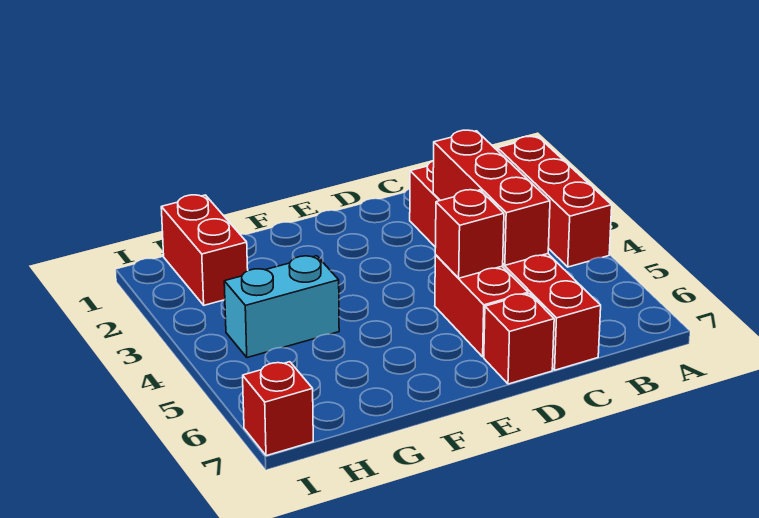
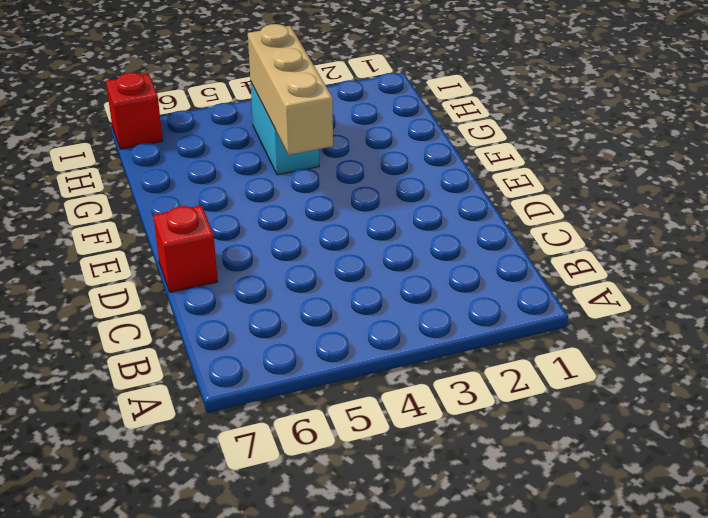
tan brick F4:H4 level 2 -> none
none -> red brick A2:A4 level 1
none -> red brick C2:C7 level 1

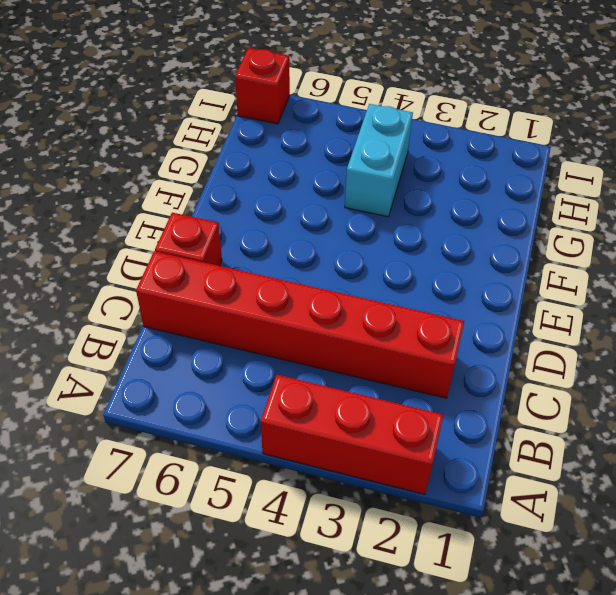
none -> red brick D5:D6 level 1
none -> red brick H1:H2 level 1

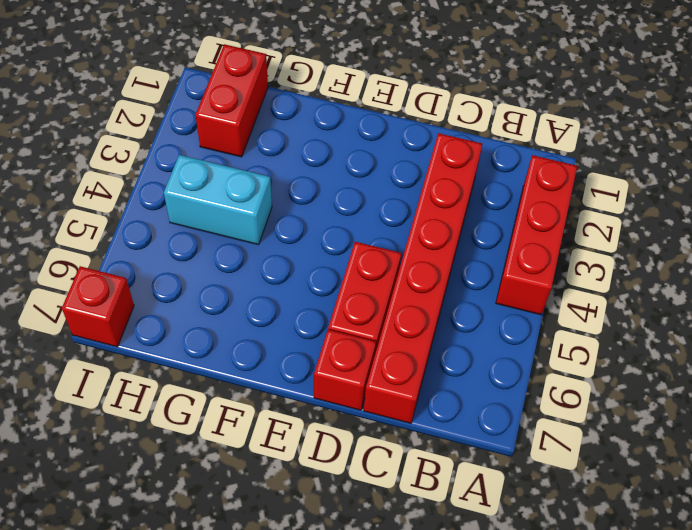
none -> red brick C3:C5 level 2
none -> red brick D5 level 2

